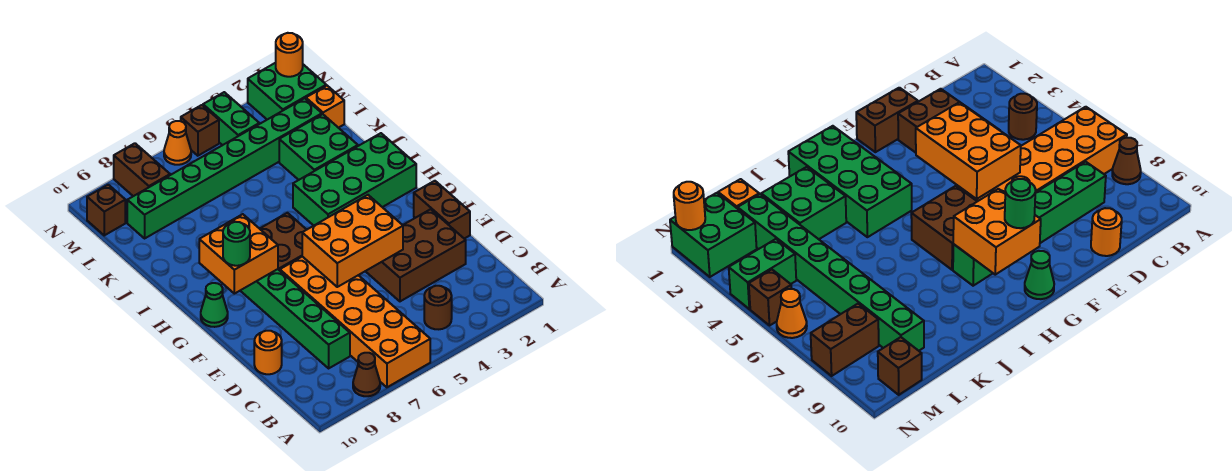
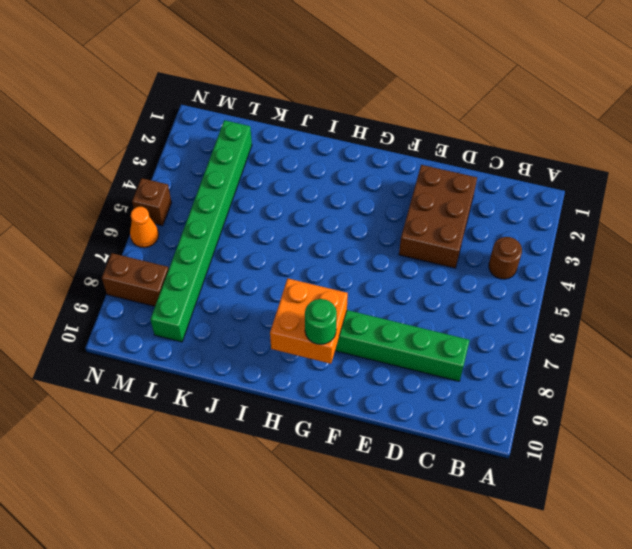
none -> orange brick A6:F7 level 1
none -> brown cone A8 level 1
none -> orange round brick D10 level 1

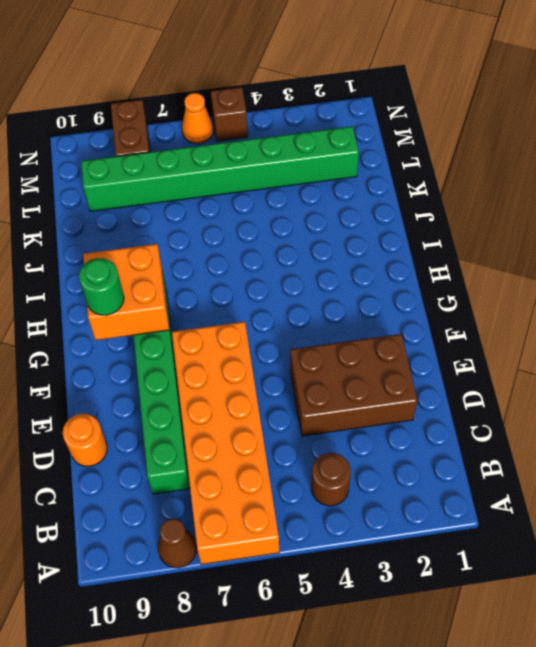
none -> brown brick E1:F1 level 1
none -> brown brick G6:H7 level 1
none -> green cone G10 level 1

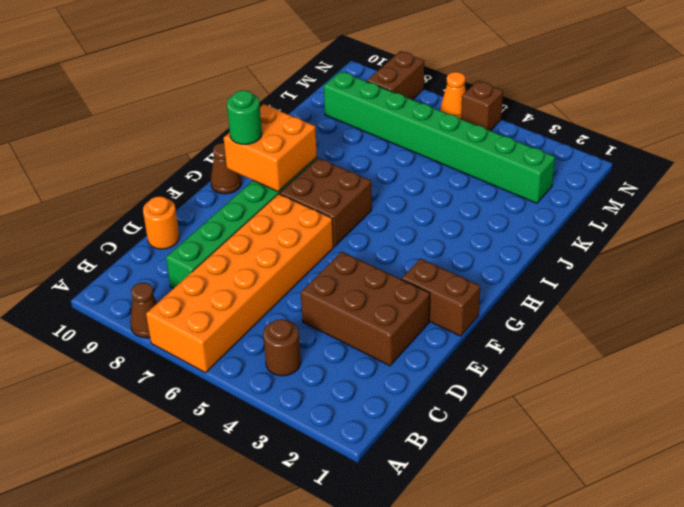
brown brick F1:F2 level 1 -> brown brick E1:F1 level 1
brown cone G10 level 1 -> green cone G10 level 1
none -> green brick H1:I4 level 1
none -> green brick J2:K3 level 1
none -> orange brick L1 level 1

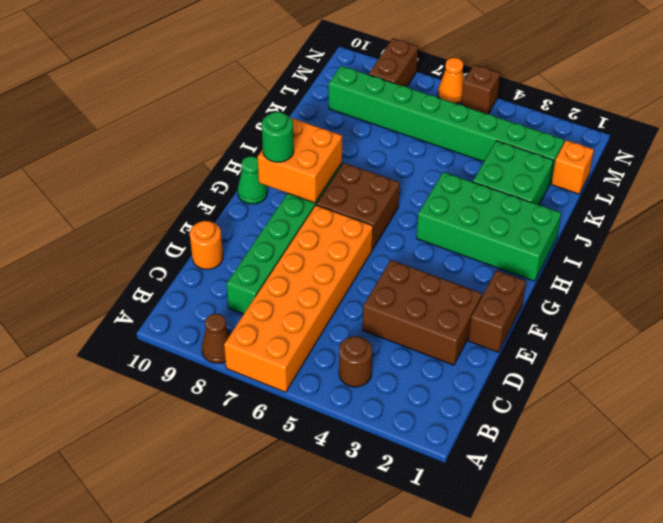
none -> green brick M1:N2 level 1
none -> green brick M4:N4 level 1
none -> brown brick M10 level 1

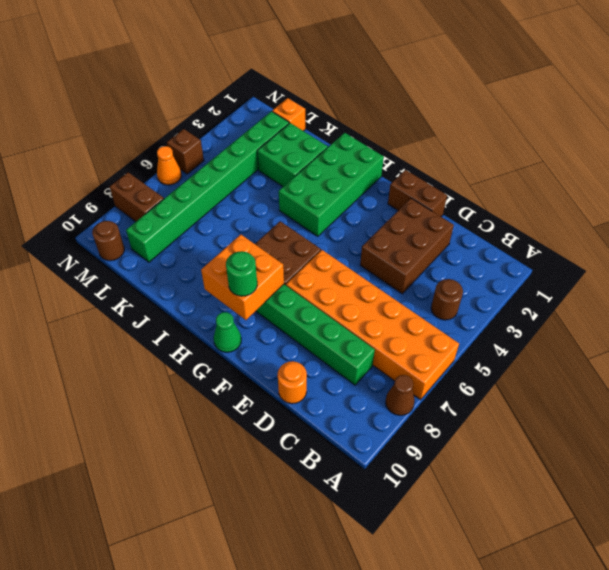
brown round brick M10 level 1 -> brown brick M10 level 1
none -> green brick M1:N2 level 1
none -> green brick M4:N4 level 1
none -> orange brick E4:F6 level 2

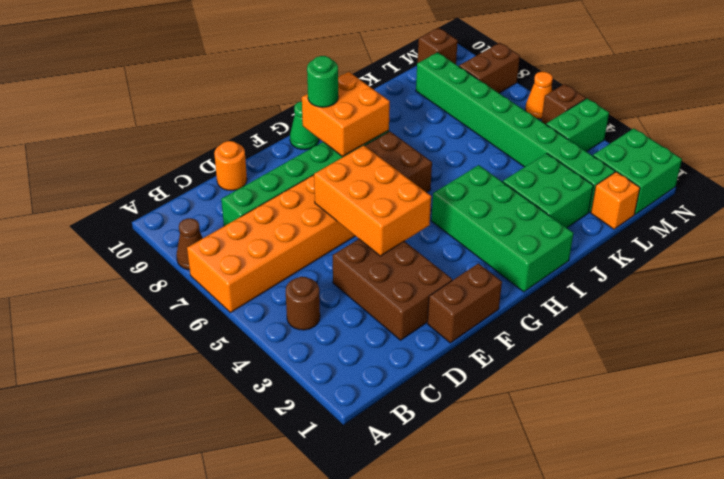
none -> orange round brick N1 level 2

